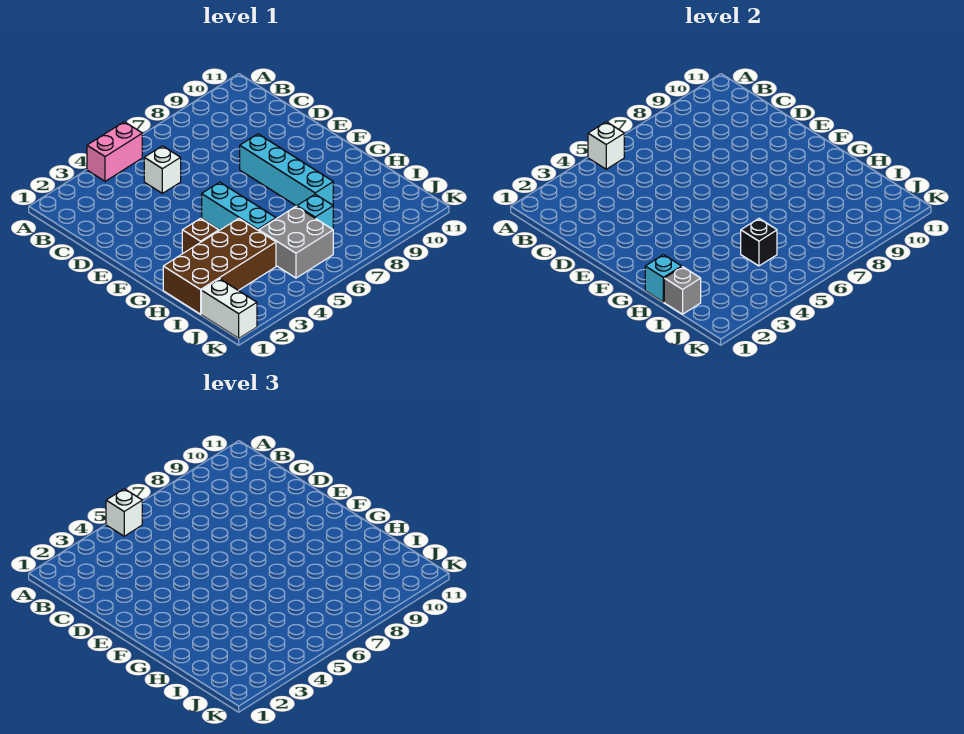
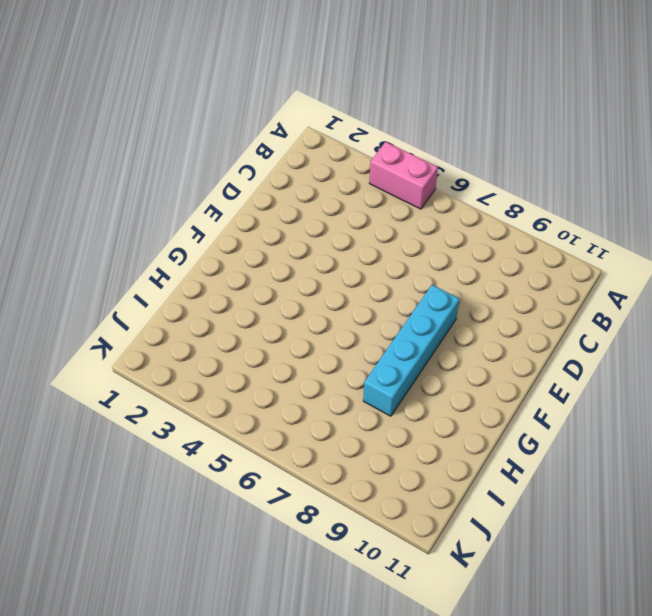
none -> white brick C5 level 1
none -> cyan brick F5:H5 level 1
none -> brown brick G3 level 1

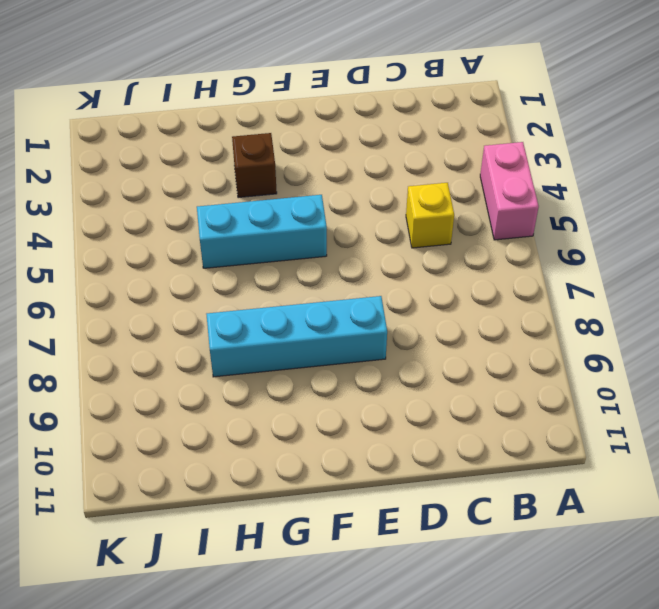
yellow brick C5 level 1 -> white brick C5 level 1
none -> brown brick H1:I4 level 1
none -> grey brick I5:J6 level 1
none -> cyan brick I7 level 1

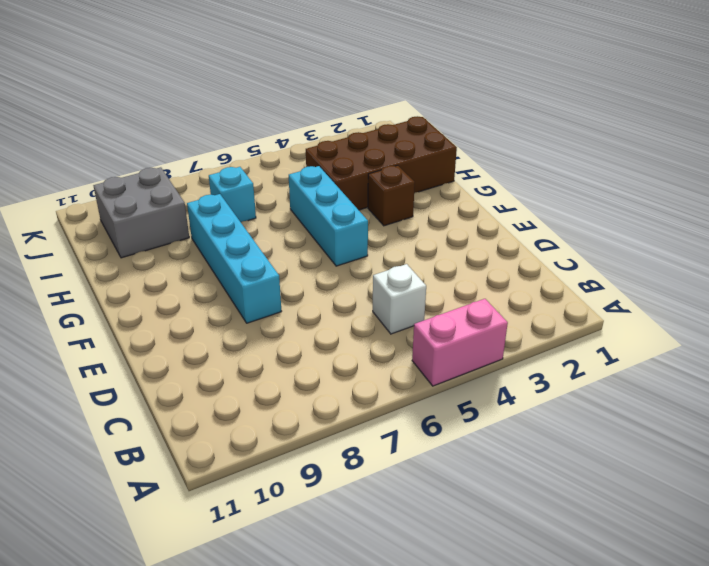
grey brick I9:J10 level 1 -> grey brick I5:J6 level 1
none -> white brick J1:K1 level 1
none -> white brick A5 level 2
none -> cyan brick H1 level 2

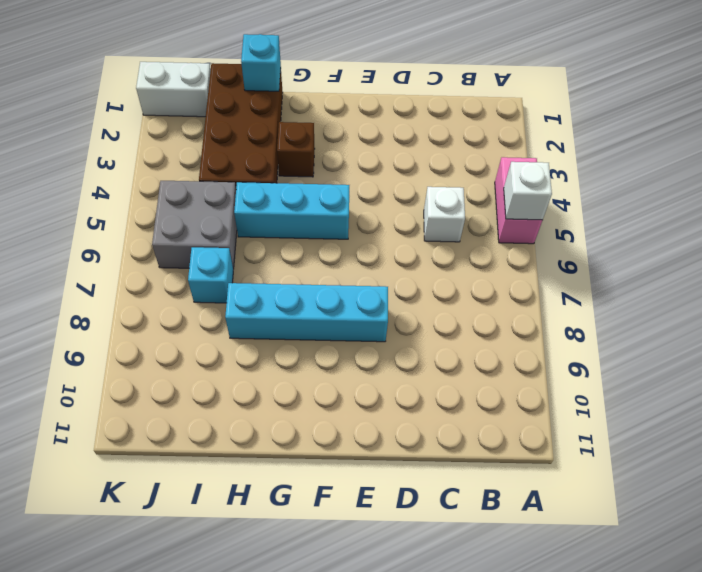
none -> grey brick I1 level 2
none -> black brick I5 level 2
none -> white brick A5 level 3

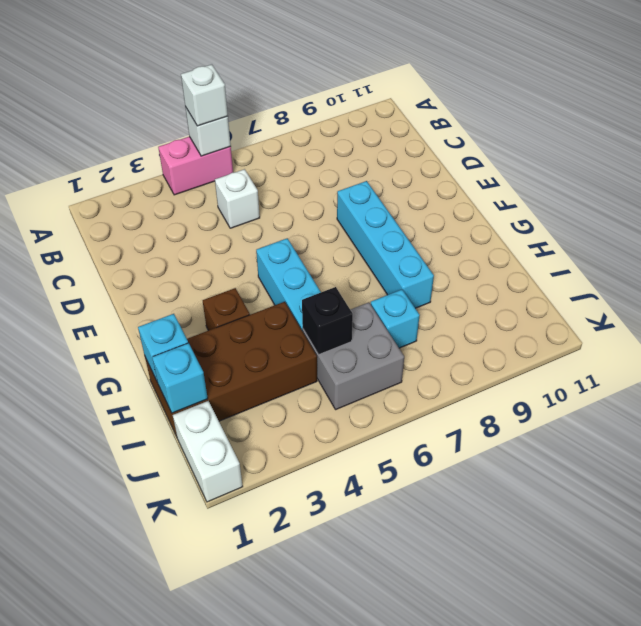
cyan brick I1 level 2 -> grey brick I1 level 2

